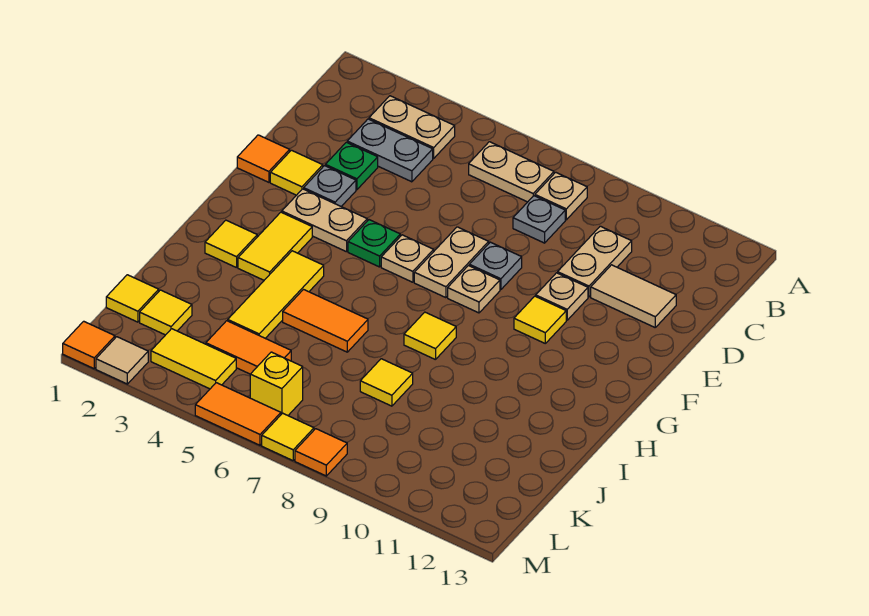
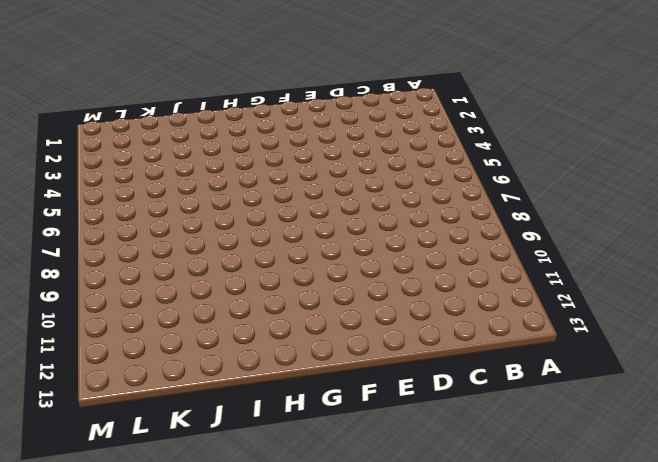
none -> tan plate B3:B4 level 1
none -> tan plate B6:B7 level 1
none -> tan plate B8 level 1
none -> grey plate C3:C4 level 1

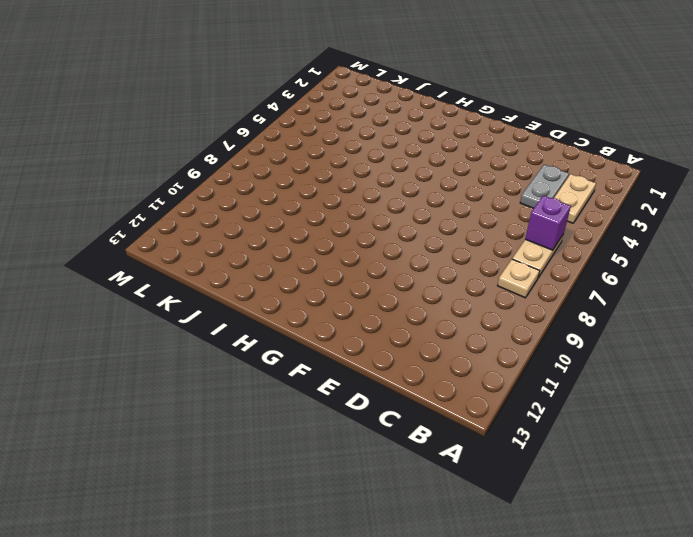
purple brick B6 level 2 -> none
none -> grey plate C8 level 1
none -> tan plate C10:D10 level 1
none -> green plate D3 level 1
none -> tan tile D11:D12 level 1

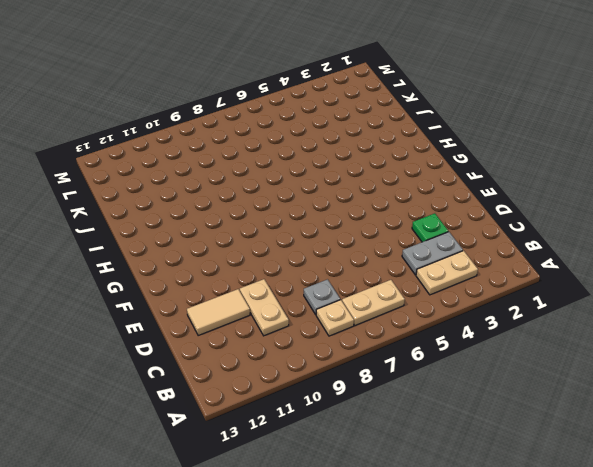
none -> orange tile E1 level 1
none -> yellow tile E2 level 1
none -> grey plate E3 level 1
none -> tan plate E7:F7 level 1

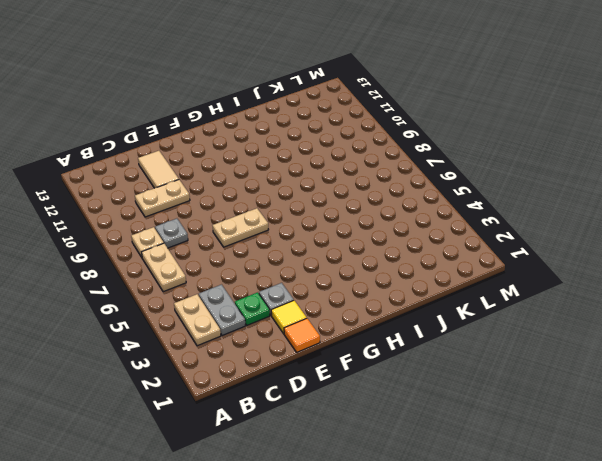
none -> grey plate E8 level 1
none -> tan plate E10 level 1
none -> tan plate F3:F4 level 1
none -> green plate F5 level 1

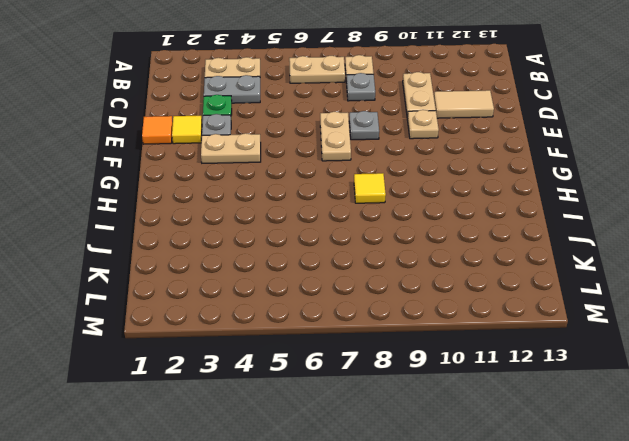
none -> green plate F5 level 1
none -> tan plate F6 level 1
none -> tan plate F8 level 1
none -> yellow tile F10 level 1

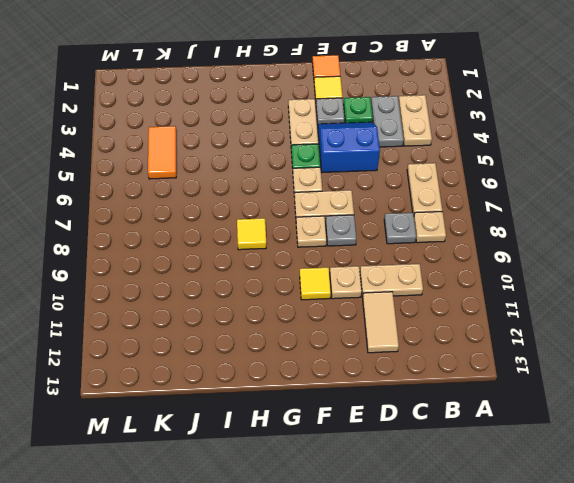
blue slope D4:E5 level 1 top 5 -> none
none -> yellow tile G3:H3 level 1
none -> yellow tile H2 level 1
none -> yellow tile H4:J4 level 1
none -> orange tile I5:I6 level 1

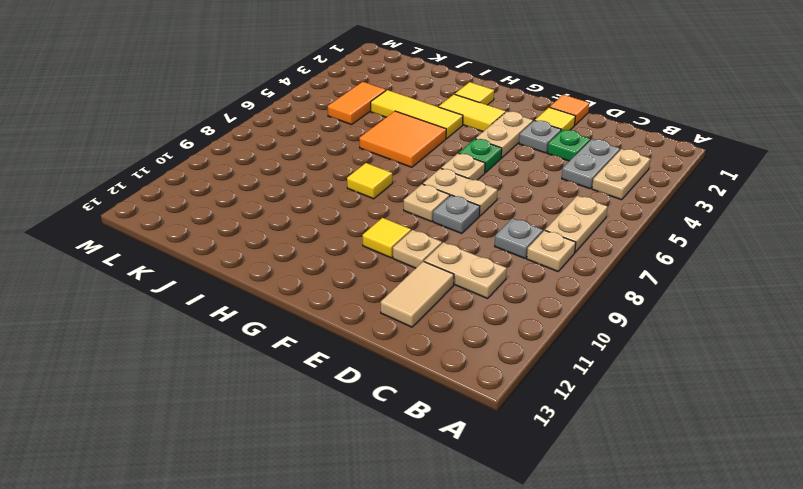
orange tile H5:I6 level 1 -> orange tile I5:I6 level 1
none -> yellow tile J8 level 1
none -> yellow tile K1 level 1
none -> yellow tile K2 level 1
none -> yellow tile L3:L4 level 1

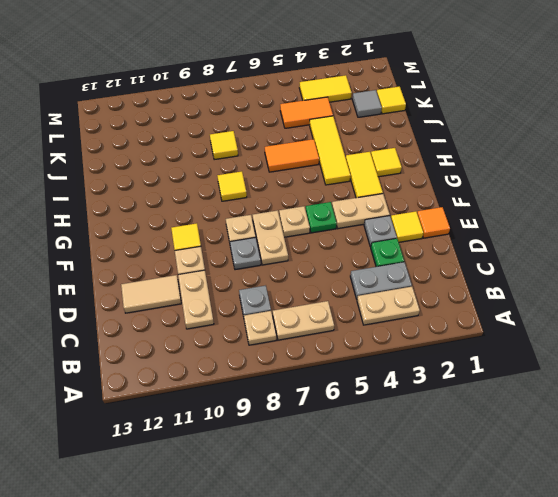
grey tile K2 level 1 -> yellow tile K2 level 1
none -> yellow brick L6 level 1
none -> orange tile M1 level 1
none -> tan tile M2 level 1
none -> orange tile M5:M6 level 1

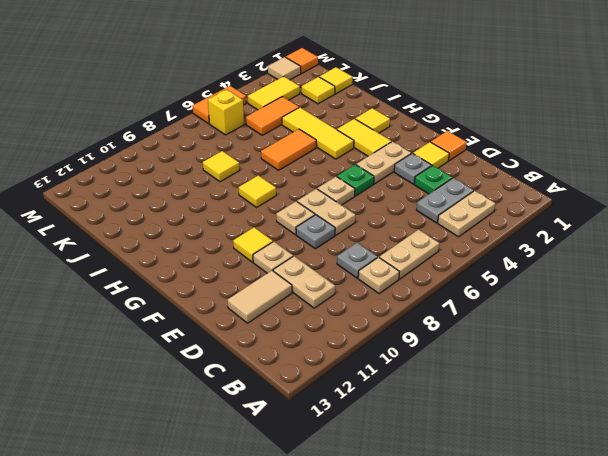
none -> yellow tile M7 level 1
none -> orange tile M8 level 1

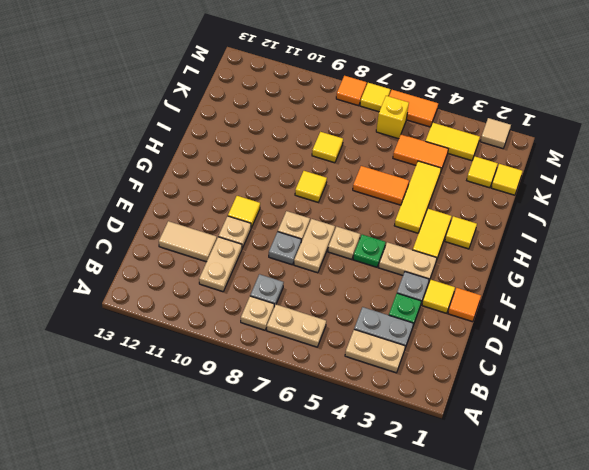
none -> orange tile M1 level 1

